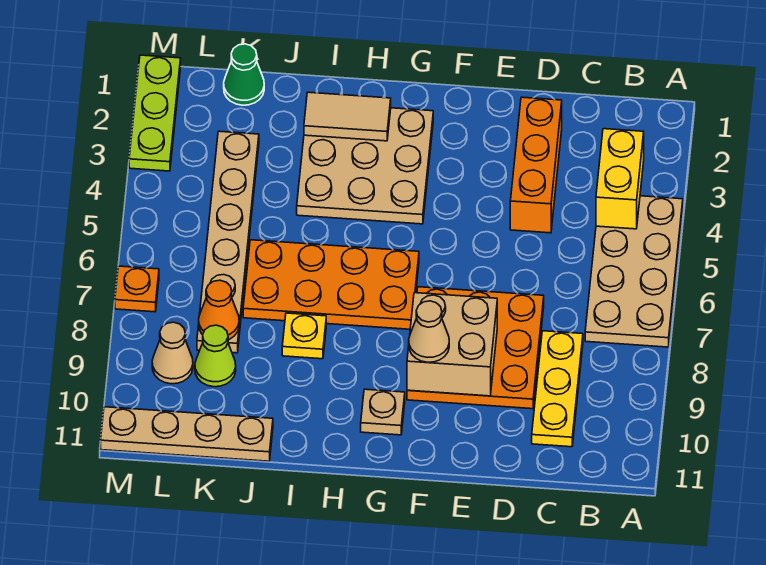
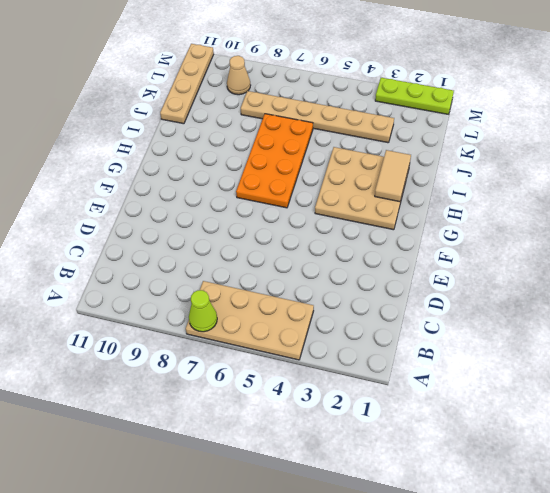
lime cone A7 level 2 -> lime cone K9 level 1
none -> yellow plate C8:C10 level 1
none -> orange brick D2:D4 level 1
none -> orange plate D7:F9 level 1

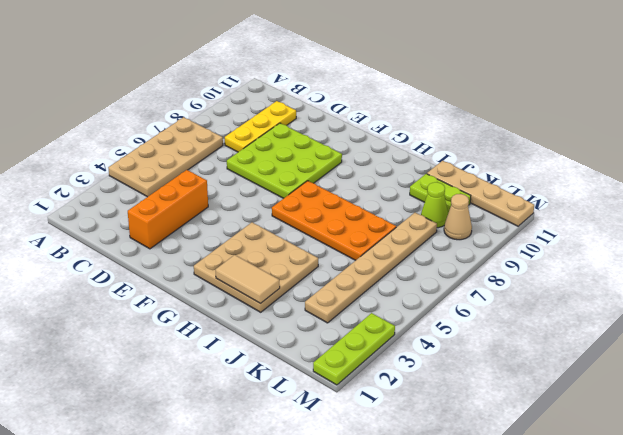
lime plate D7:F9 level 1 -> orange plate D7:F9 level 1
lime plate J10:K10 level 1 -> none
none -> tan plate G10 level 1
none -> yellow plate I8 level 1
none -> green cone K1 level 1

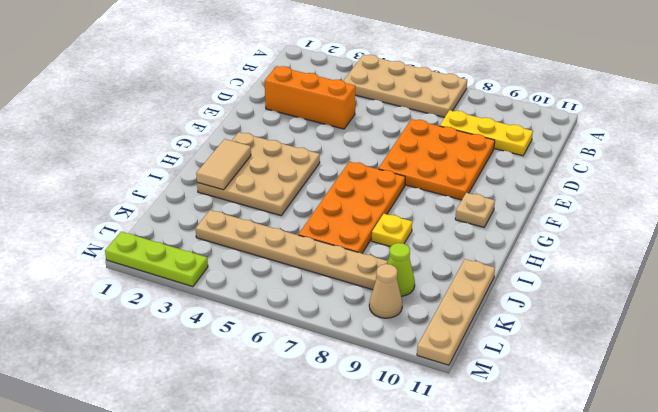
none -> green cone K1 level 1
none -> orange plate M7 level 1
none -> yellow brick B3:B4 level 2

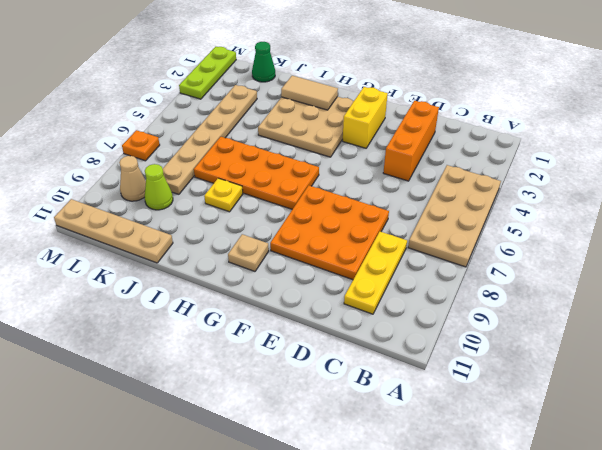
yellow brick F2:F3 level 1 -> yellow brick B3:B4 level 2
none -> tan brick E8:F9 level 2
none -> orange cone K8 level 2
none -> tan cone F9 level 3

